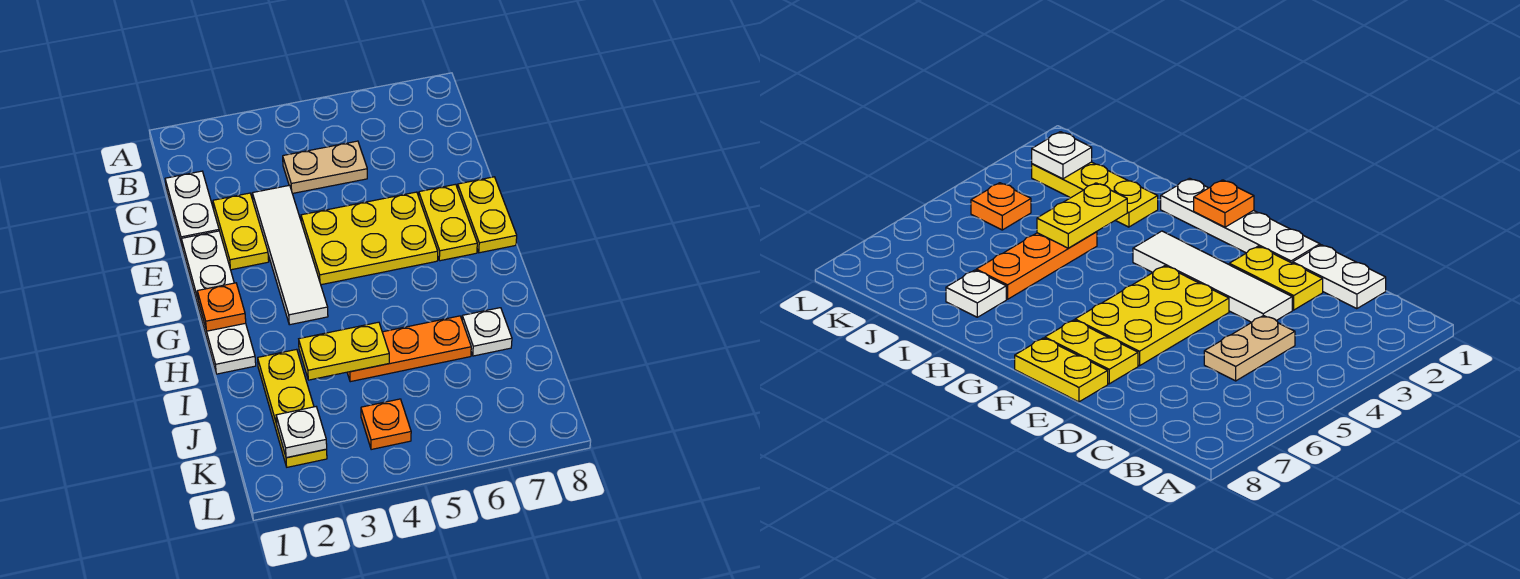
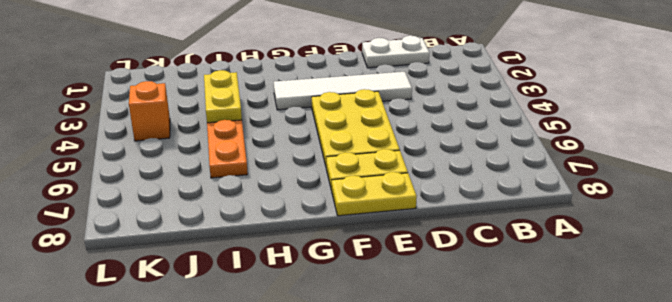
orange brick K4 level 1 -> orange plate K4 level 1
none -> tan plate C4:C5 level 1
none -> yellow plate D2:E2 level 1
none -> white plate E1:H1 level 1

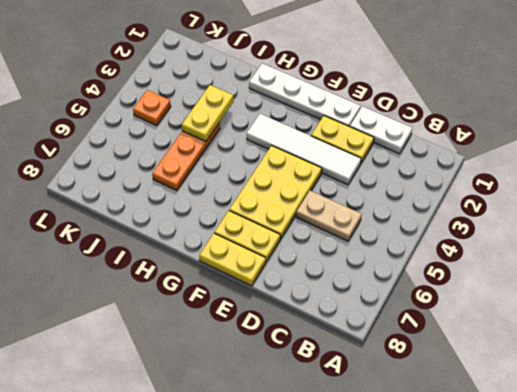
tan plate C5:D5 level 1 -> tan plate C4:C5 level 1
none -> yellow plate I2:K2 level 1
none -> white plate I7 level 1
none -> orange plate G1 level 2

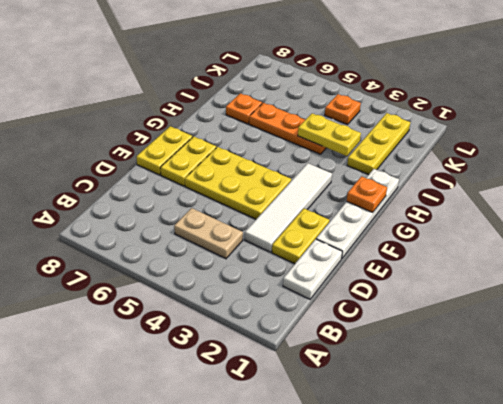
orange plate I7 level 1 -> white plate I7 level 1
none -> white plate K2 level 2

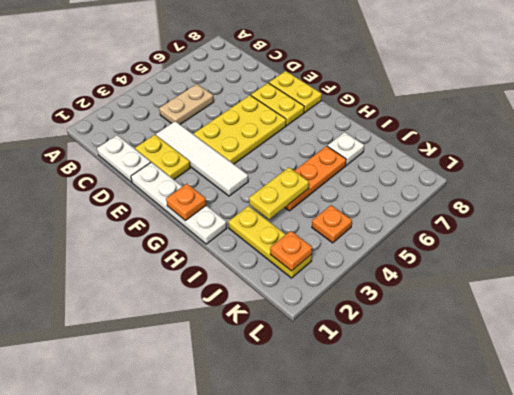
orange plate K2 level 2 -> white plate K2 level 2

